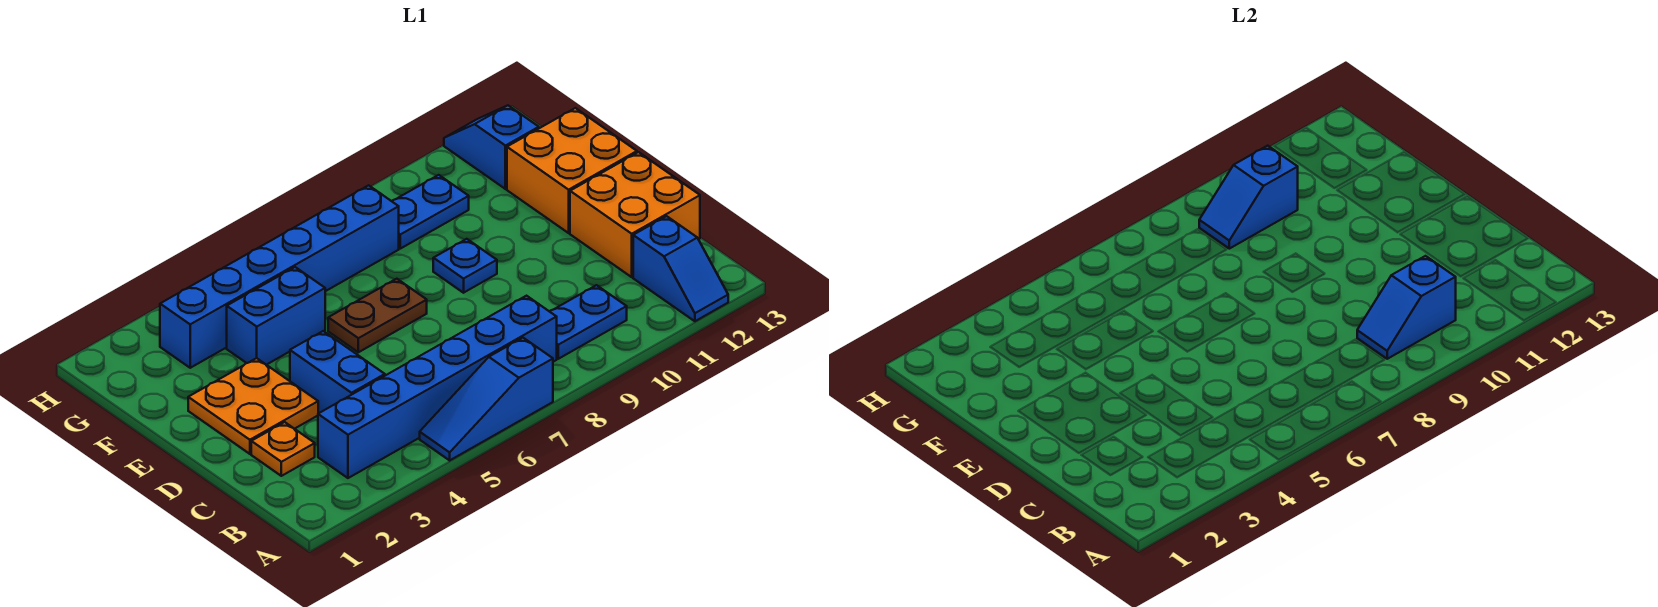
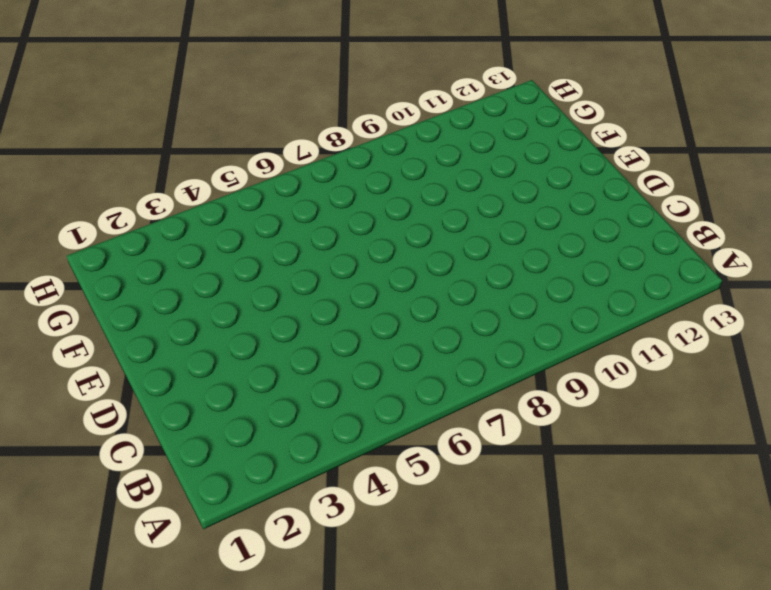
none -> blue slope A5:A7 level 1 top 7
none -> blue slope A12:B12 level 1 top B
none -> blue brick B3:B8 level 1

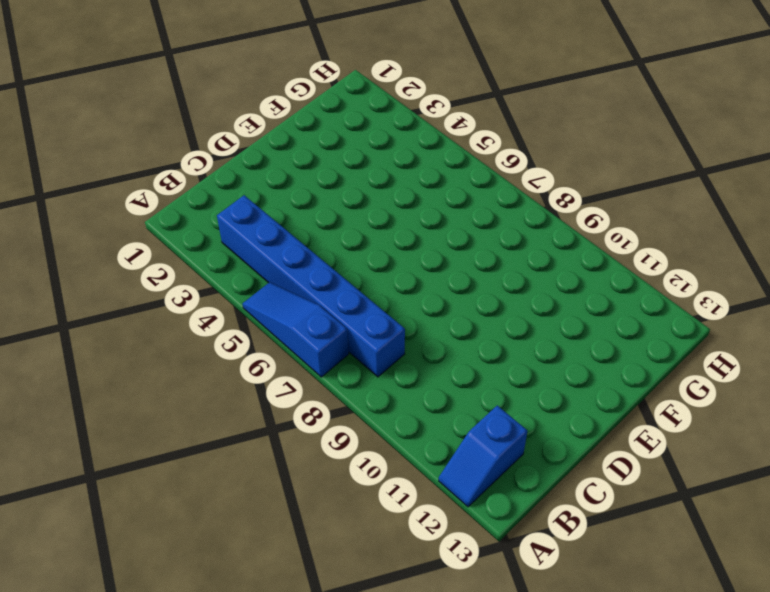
none -> blue plate B9:B10 level 1
none -> orange plate C2 level 1
none -> blue brick C4:D4 level 1

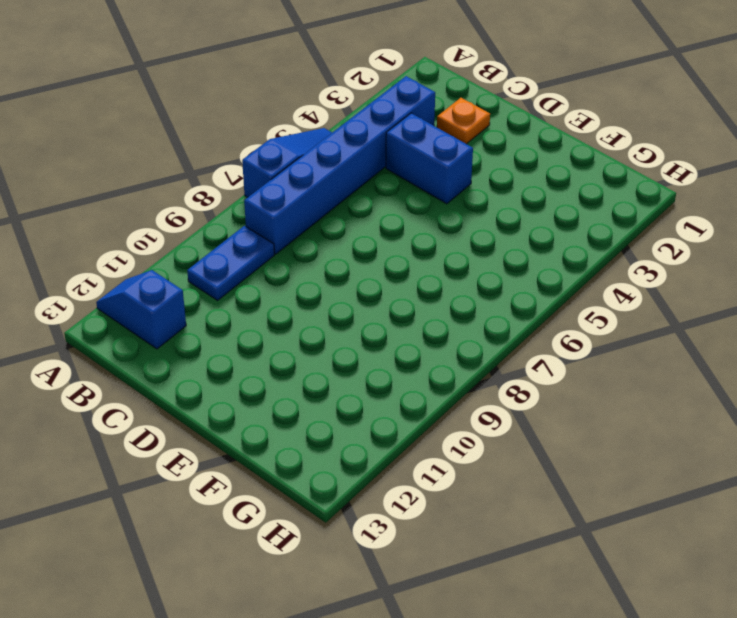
none -> orange brick C12:D13 level 1
none -> orange plate D2:E3 level 1
none -> brown plate E6:E7 level 1

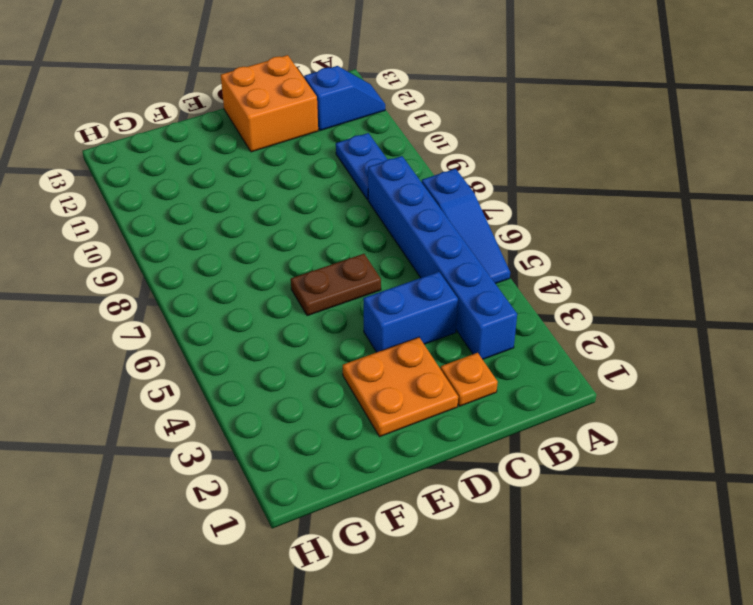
brown plate D6:E6 level 1 -> brown plate E6:E7 level 1
none -> blue plate E9 level 1
none -> orange brick E12:F13 level 1
none -> blue brick F4:F5 level 1

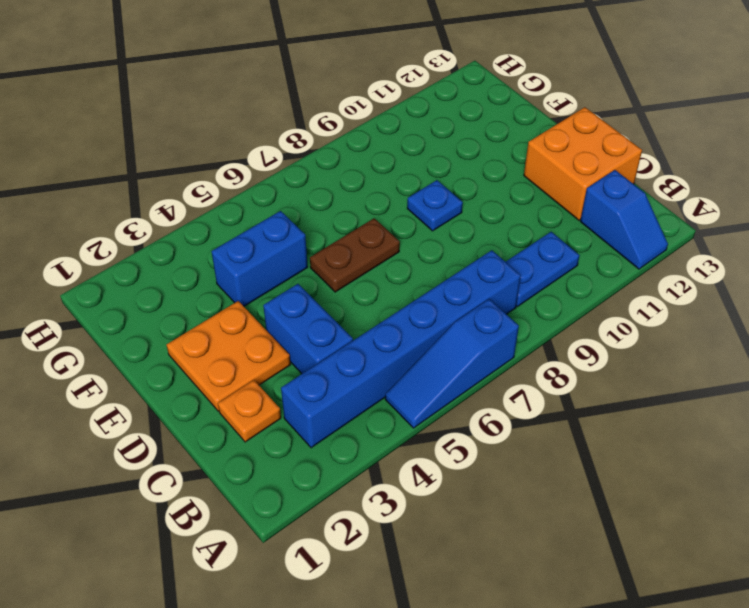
none -> orange brick E12:F13 level 1
none -> blue brick G3:G8 level 1
none -> blue plate G9:G10 level 1

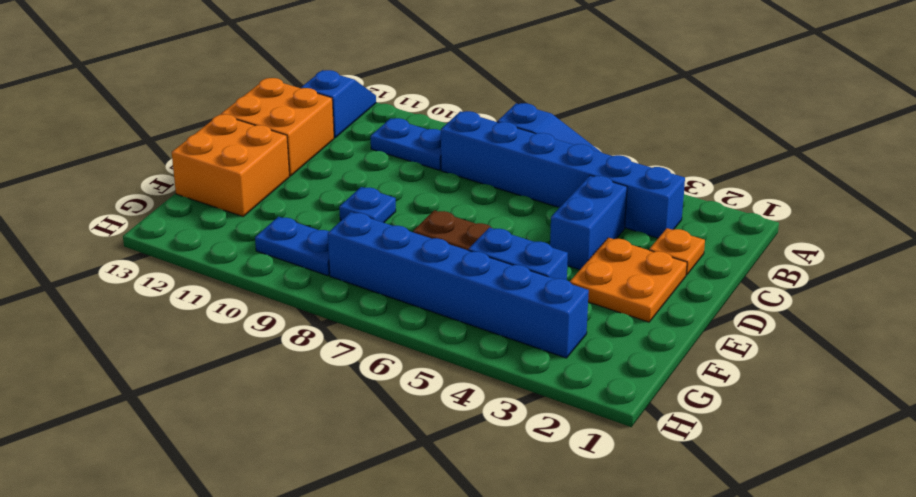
none -> blue slope G12:H12 level 1 top G
none -> blue slope B9:B10 level 2 top 10
none -> blue slope G9:G10 level 2 top 10

